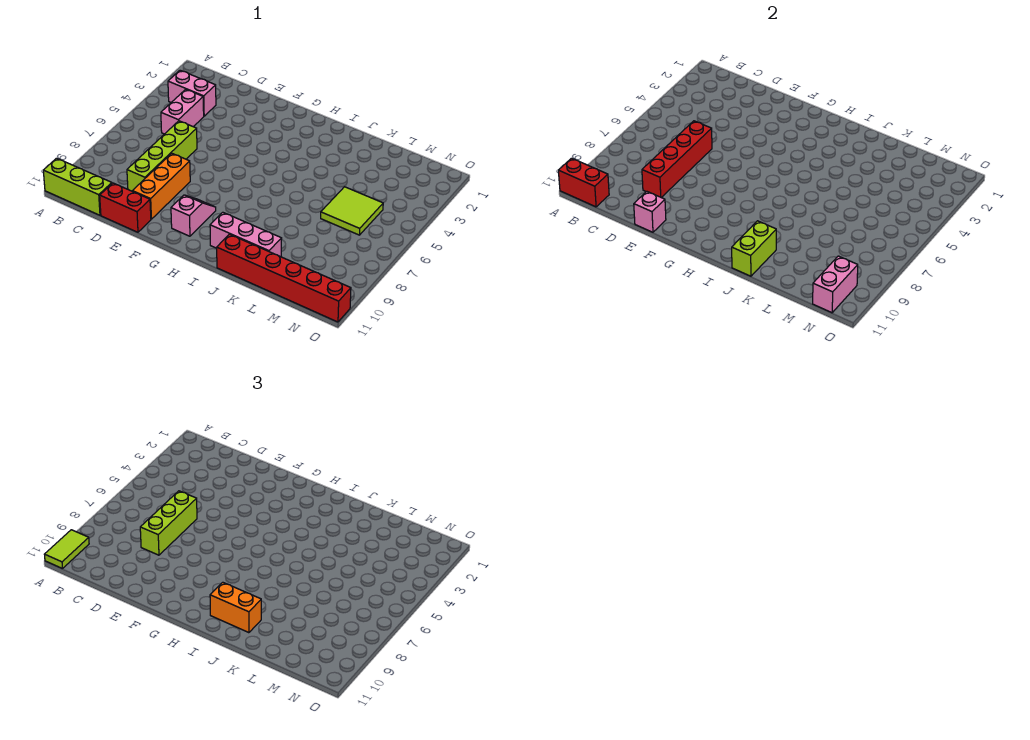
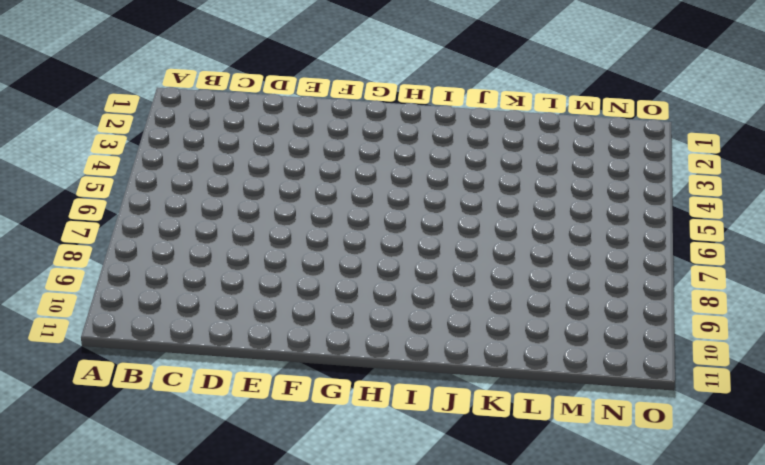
none -> lime brick A11:C11 level 1
none -> pink brick B3:C3 level 1
none -> pink brick C4:C5 level 1

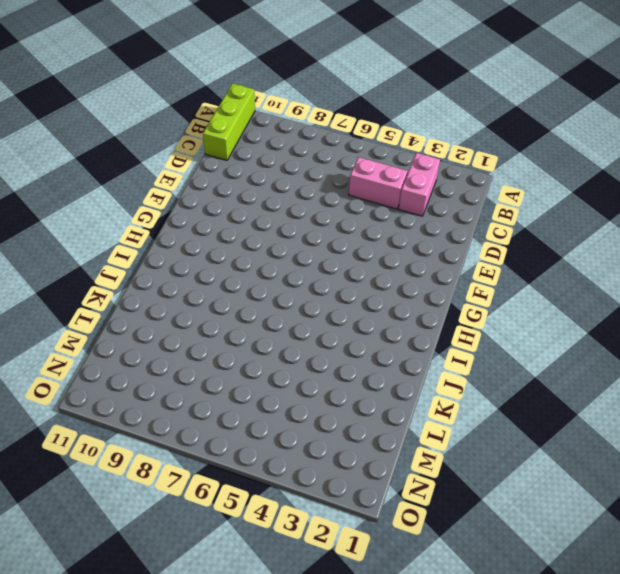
none -> lime brick D6:D9 level 1
none -> red brick D11:E11 level 1
none -> orange brick E8:E10 level 1

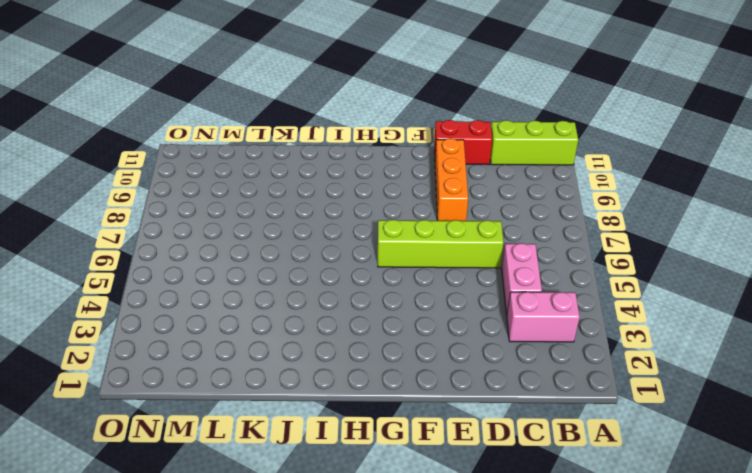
lime brick D6:G6 level 1 -> lime brick D6:D9 level 1
none -> pink slope G9:G10 level 1 top 10
none -> pink brick I10:K10 level 1
none -> red brick J11:O11 level 1

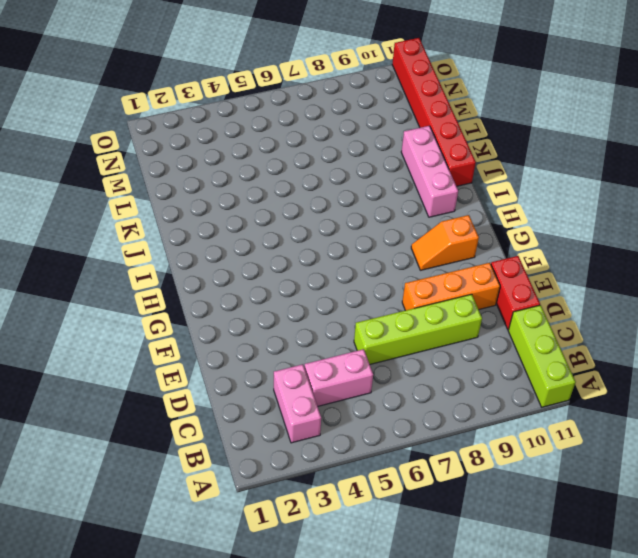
orange slope G9:G10 level 1 top 10 -> pink slope G9:G10 level 1 top 10
none -> lime tile L5:M6 level 1
none -> red brick A11:B11 level 2
none -> red brick D6:D9 level 2

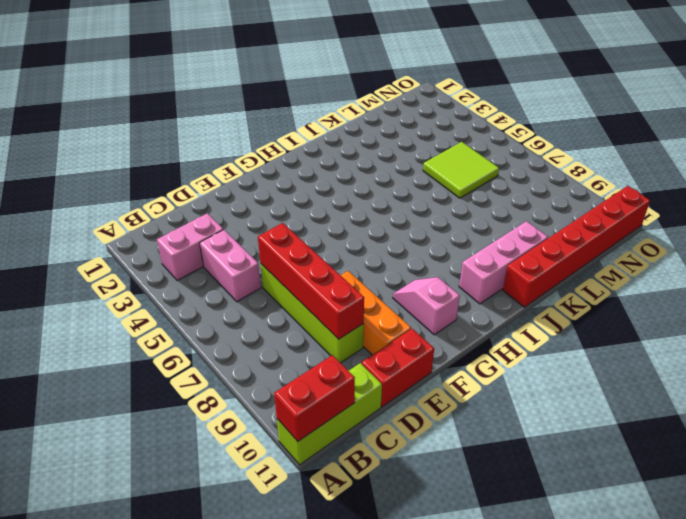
none -> pink brick E11 level 2
none -> lime brick J10:J11 level 2
none -> pink brick N10:N11 level 2

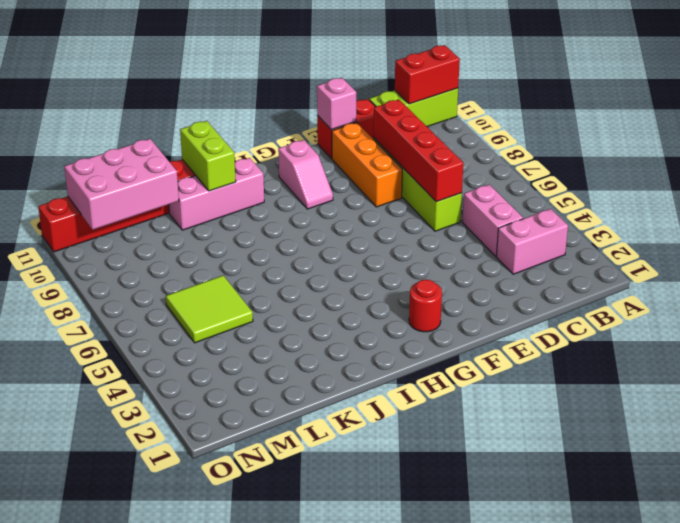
red round brick G2 level 1 -> none
pink brick L10:N11 level 2 -> pink brick N10:N11 level 2
none -> lime tile A10:A11 level 3
none -> lime brick D6:D8 level 3
none -> orange brick I10:J10 level 3

